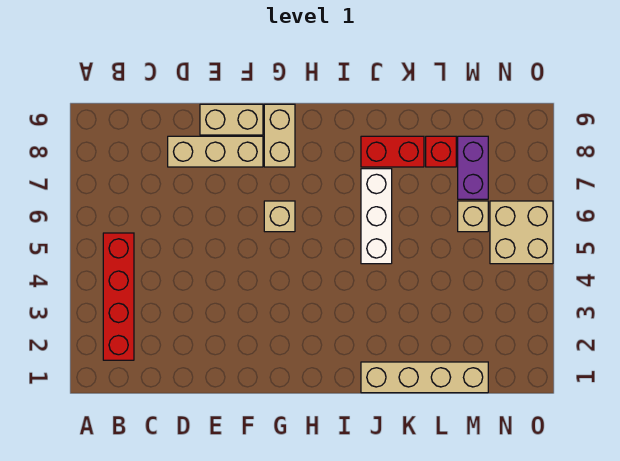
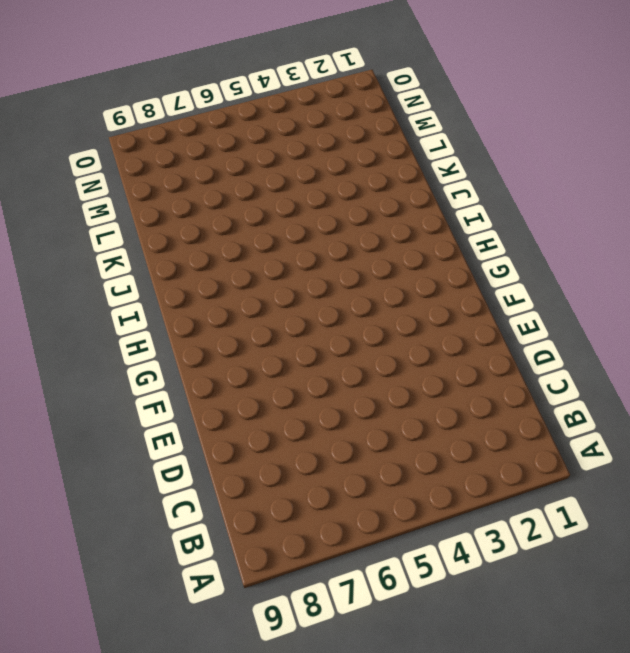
none -> red brick B2:B5 level 1
none -> tan brick D8:F8 level 1
none -> tan brick E9:F9 level 1

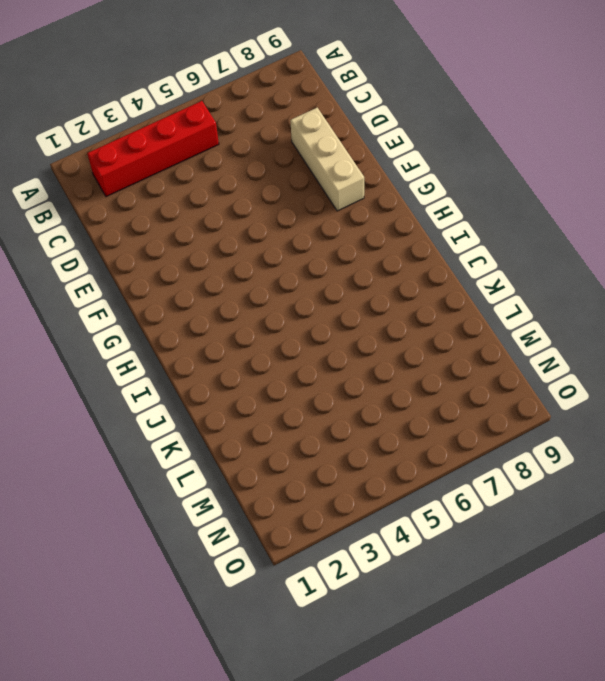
none -> tan brick E9:F9 level 1
none -> tan brick G6 level 1
none -> tan brick G8:G9 level 1

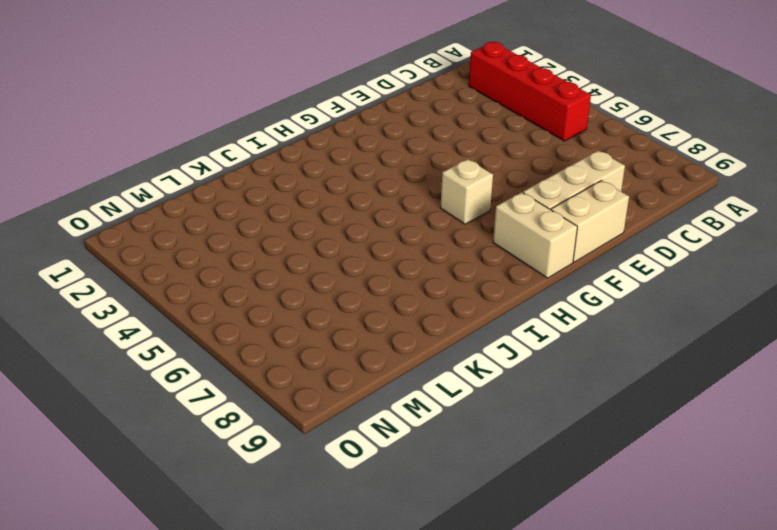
none -> tan brick J1:M1 level 1
none -> white brick J5:J7 level 1
none -> red brick J8:K8 level 1

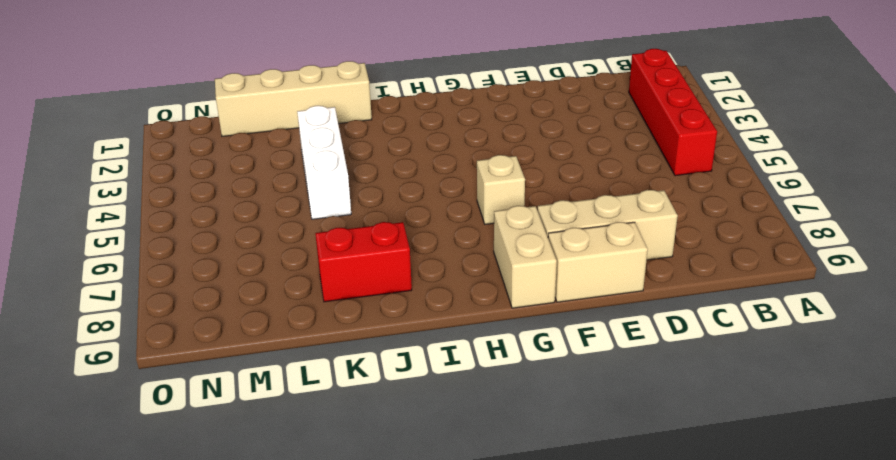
white brick K3:K5 level 1 -> white brick J5:J7 level 1
none -> red brick L8 level 1
none -> tan brick M6 level 1
none -> purple brick M7:M8 level 1

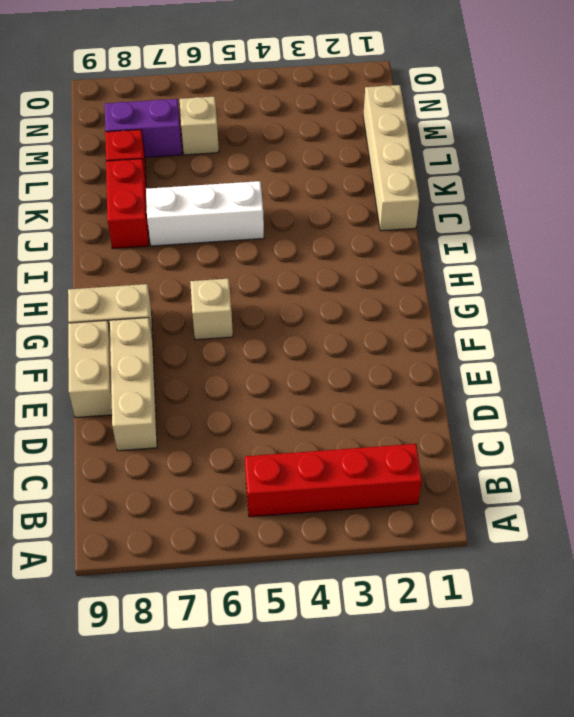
none -> tan brick N5:O6 level 1

